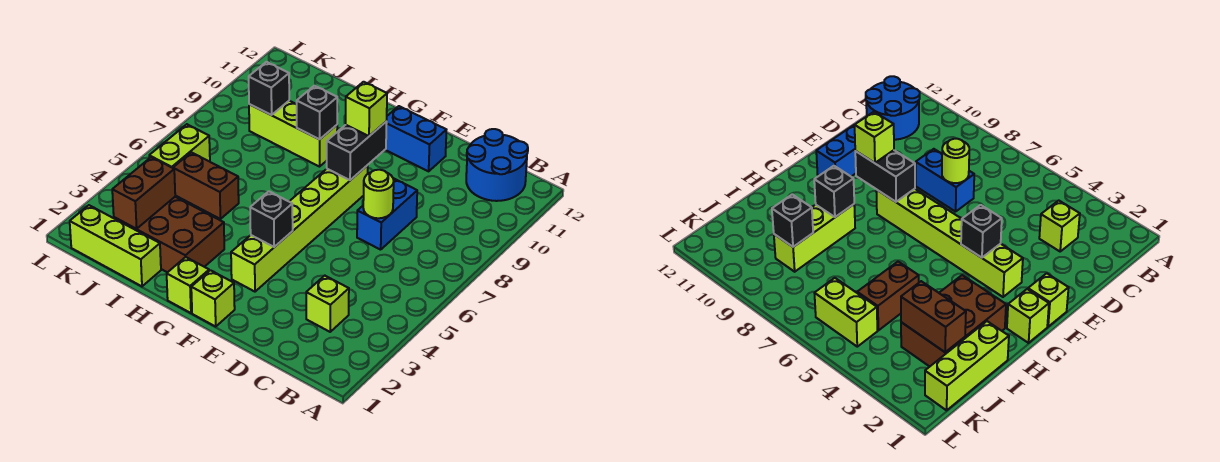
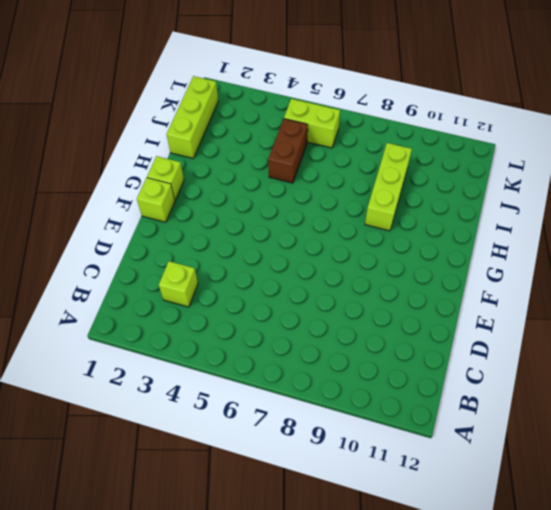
none -> blue round brick B11:C12 level 1
none -> blue brick D7:D8 level 1
none -> blue brick E11:F11 level 1

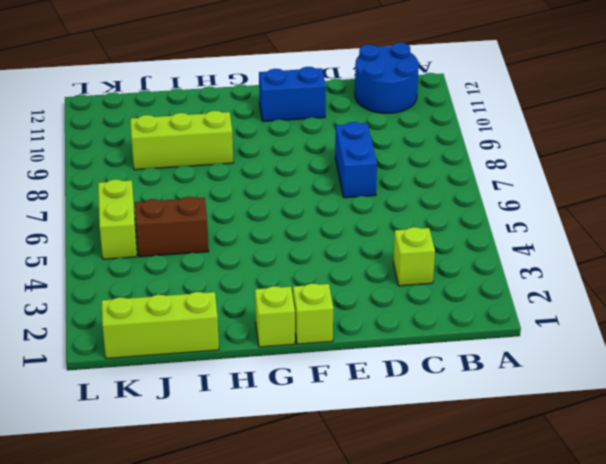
none -> lime brick F3:F8 level 1
none -> brown brick H2:J3 level 1
none -> lime round brick D7 level 2

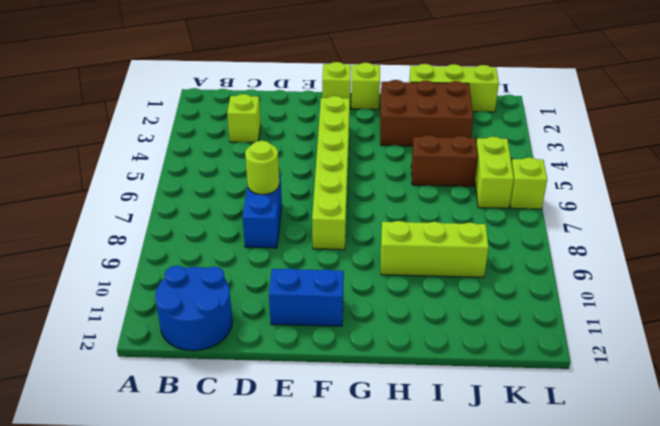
lime brick L6 level 1 -> lime brick F9 level 3
none -> black brick F4 level 2
none -> black brick F8:F9 level 2
none -> black brick H9 level 2

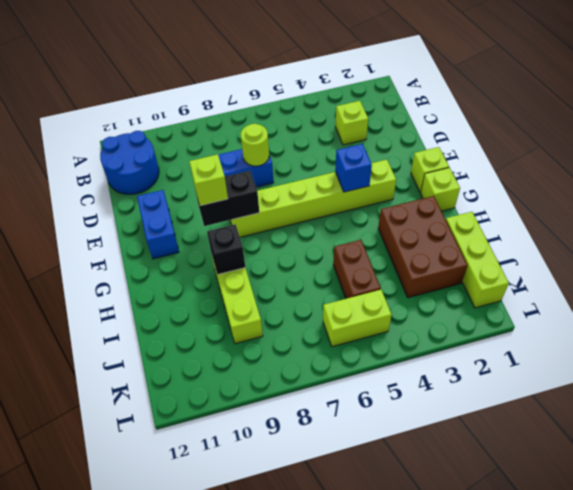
blue brick F4 level 2 -> black brick F4 level 2
none -> brown brick J2:J3 level 2
none -> black brick J9 level 2

